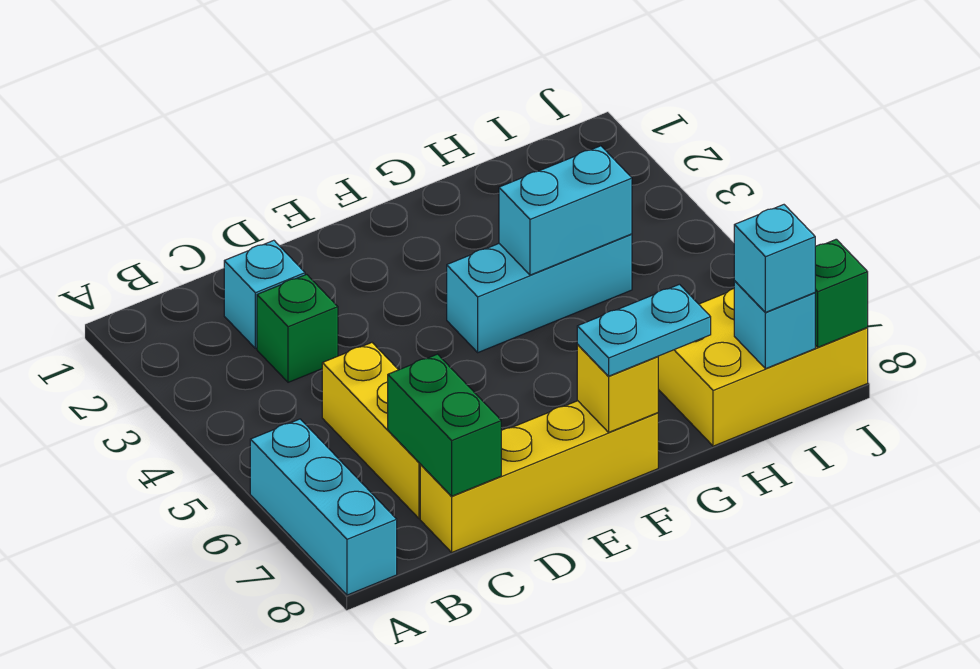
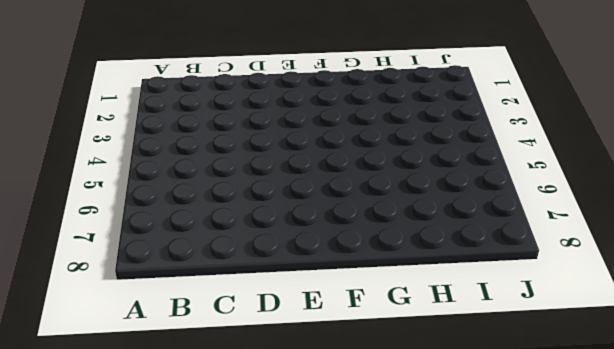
none -> cyan brick A6:A8 level 1
none -> cyan brick C2 level 1
none -> green brick C3 level 1

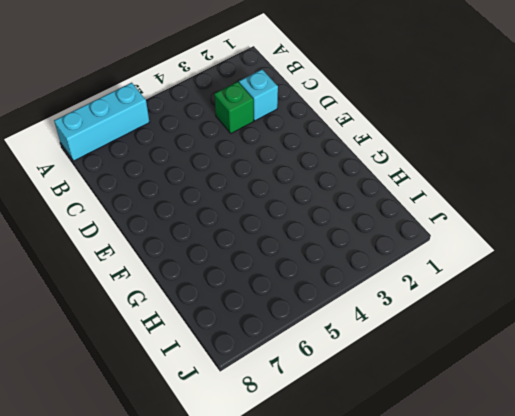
none -> yellow brick C5:C7 level 1
none -> yellow brick C8:F8 level 1
none -> cyan brick F4:H4 level 1

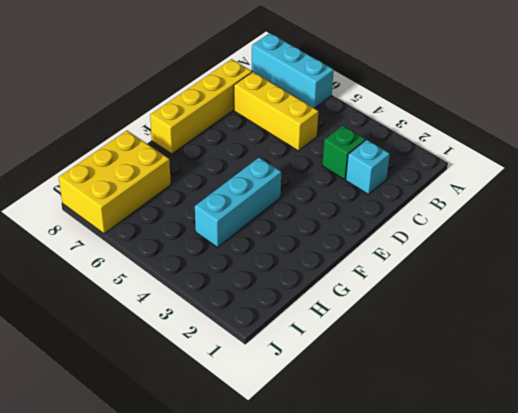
none -> green brick C7:C8 level 2
none -> yellow brick F8 level 2
none -> cyan brick G4:H4 level 2

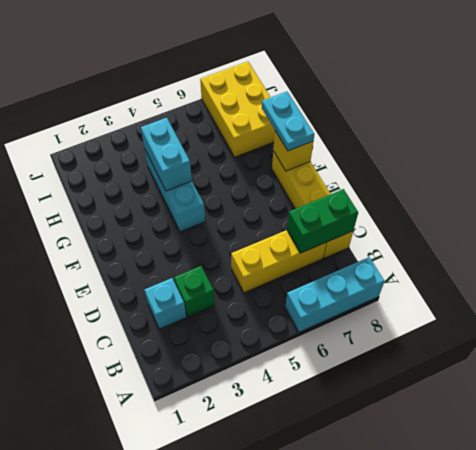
none -> cyan brick I8 level 2
none -> green brick J8 level 2
none -> cyan brick I8 level 3

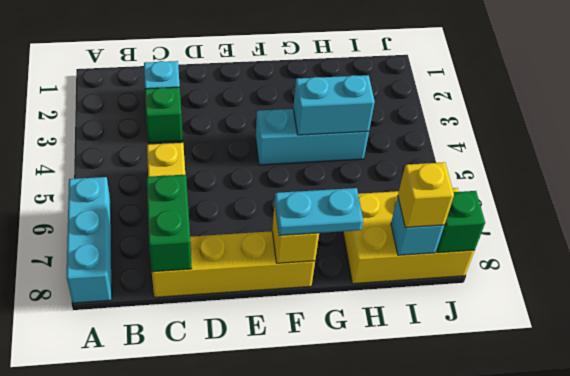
yellow brick I8 level 3 -> cyan brick I8 level 3

